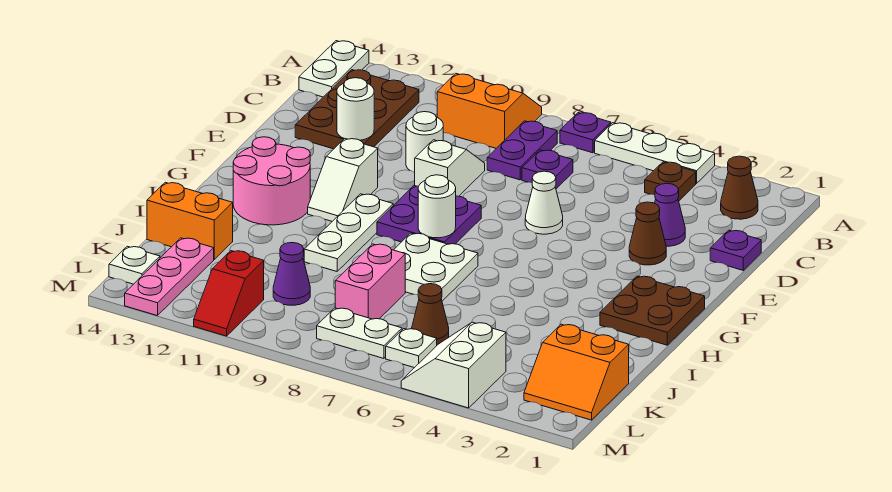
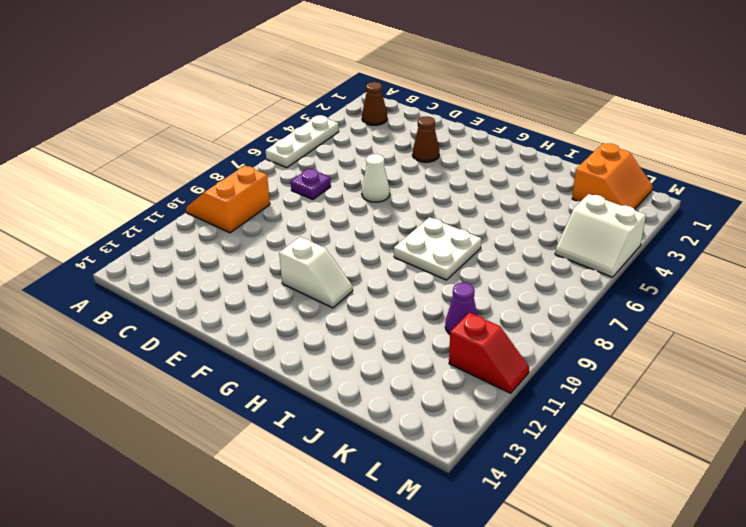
none -> purple plate A7 level 1
none -> white plate A14:B14 level 1
none -> brown plate B4 level 1
none -> purple plate B8:C8 level 1

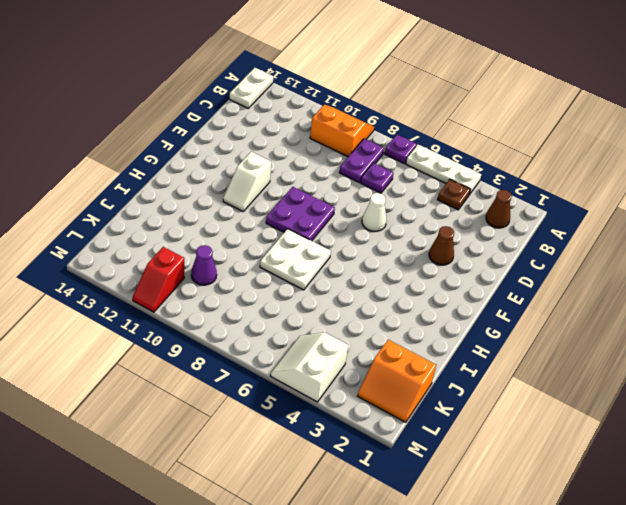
none -> brown plate B12:D13 level 1
none -> purple plate D1 level 1
none -> purple cone D3 level 1
none -> white slope D9:E9 level 1 top E

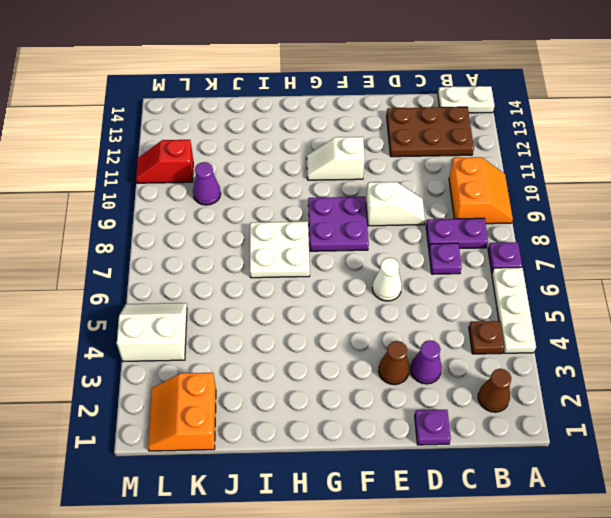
none -> white round brick D10 level 1
none -> brown plate G1:H2 level 1
none -> white plate G10:I10 level 1
none -> pink round brick G12:H13 level 1

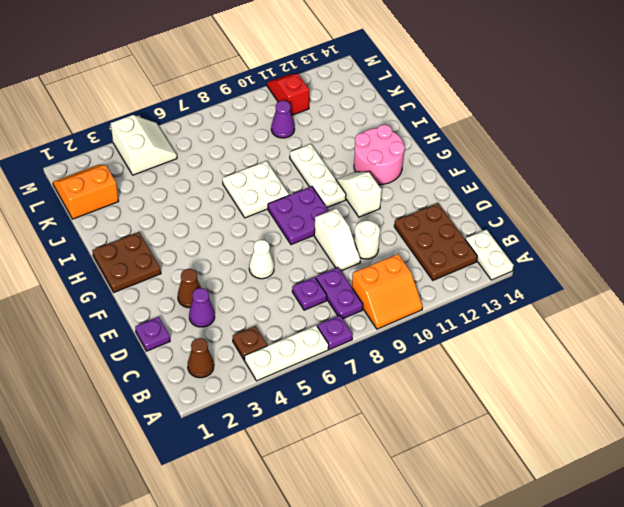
none -> pink brick J8:K8 level 1
none -> orange brick J13:J14 level 1
none -> brown cone K6 level 1
none -> pink plate K13:M13 level 1

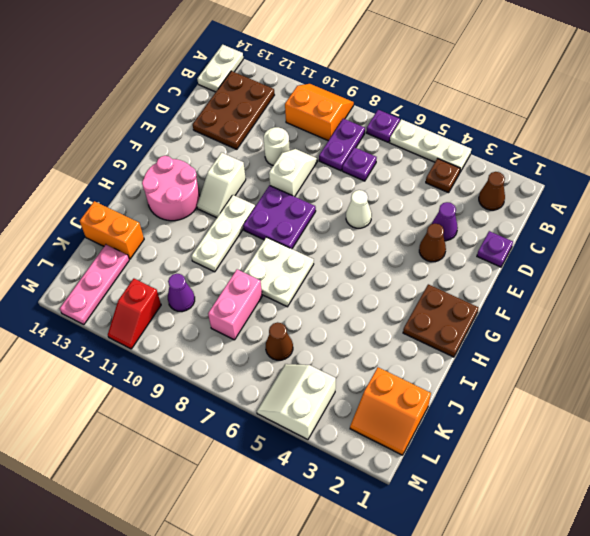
none -> white plate L6 level 1
none -> white plate L7:L8 level 1
none -> white plate L14 level 1
none -> white round brick D12 level 2

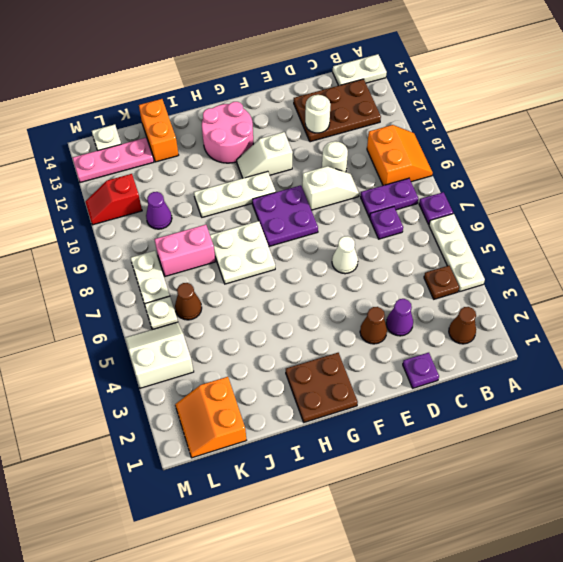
none -> white round brick G8 level 2

